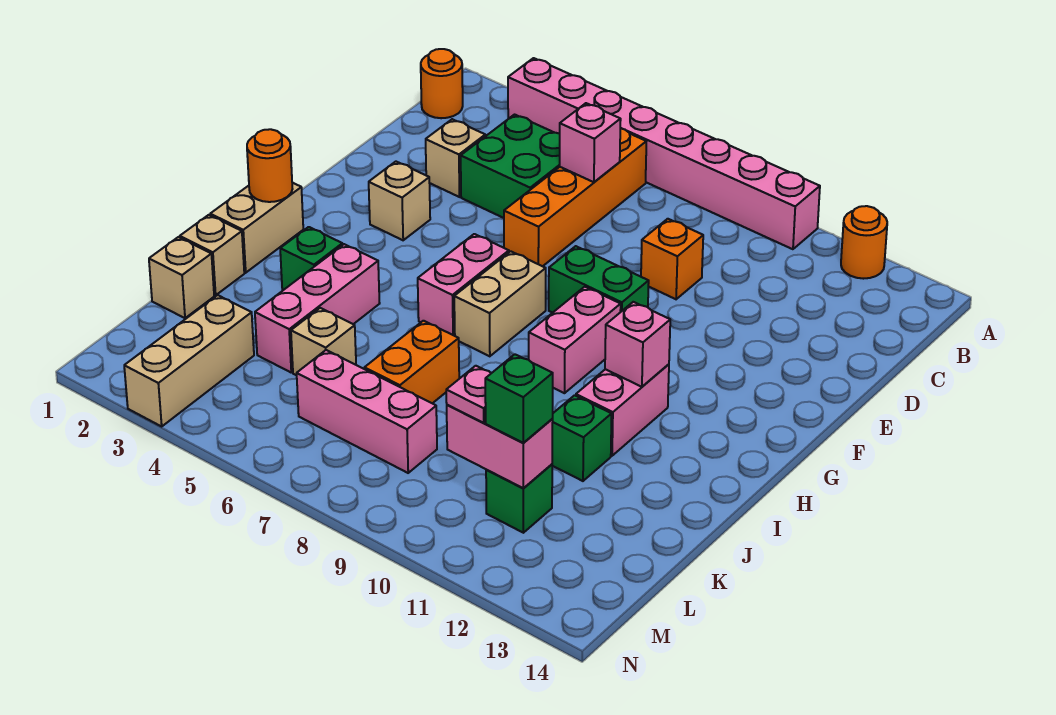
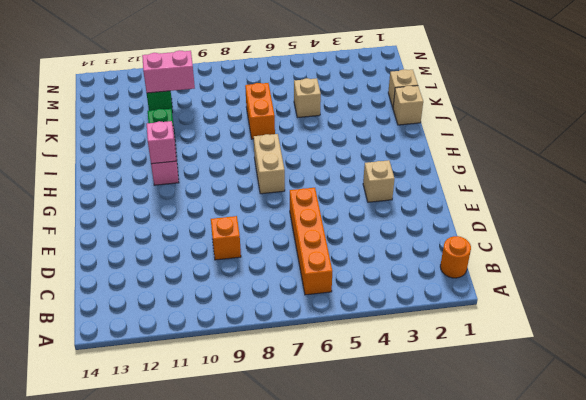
none -> pink brick A3:A10 level 1
none -> orange round brick A12 level 1
none -> green brick C4:D5 level 1
none -> tan brick D3 level 1

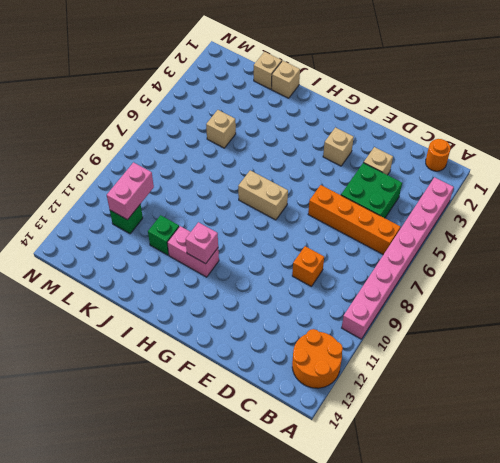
orange round brick A12:B13 level 1 -> orange round brick A12 level 1
none -> green brick F8:F9 level 1
none -> pink brick G6:H6 level 1
none -> pink brick G9:H9 level 1
none -> tan brick H1:I1 level 1

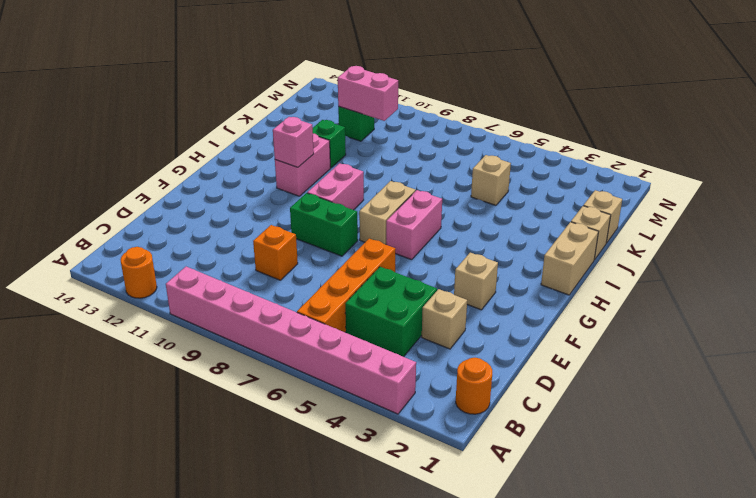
none -> green brick I3 level 1
none -> pink brick I4:K4 level 1
none -> orange brick J7:K7 level 1
none -> tan brick L3:N3 level 1

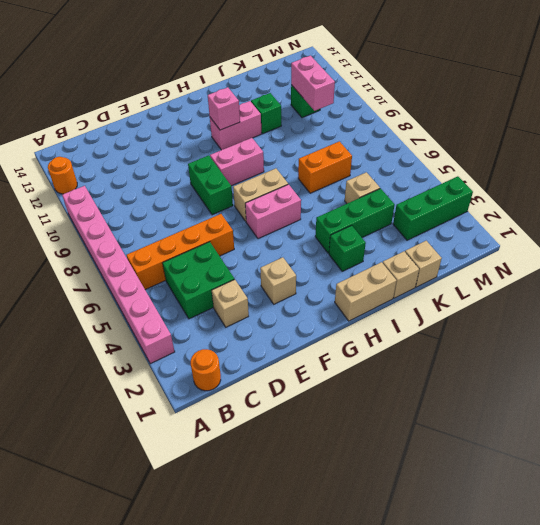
green brick I4:K4 level 1 -> pink brick I4:K4 level 1
green brick L3:N3 level 1 -> tan brick L3:N3 level 1
none -> orange brick D9 level 1
none -> pink brick L6:L8 level 1
none -> pink brick C6 level 2
none -> orange round brick H1 level 2

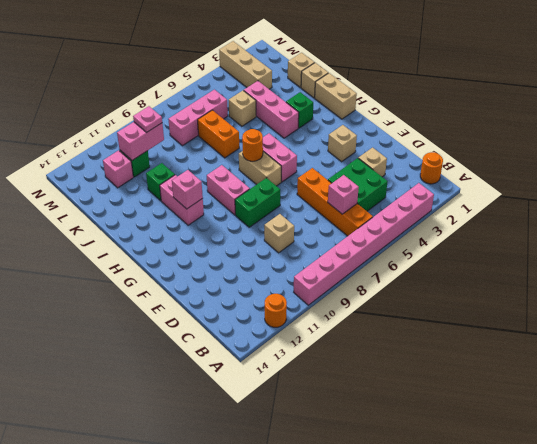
tan brick D9 level 1 -> orange brick D9 level 1
orange round brick H7 level 2 -> orange round brick H1 level 2
pink brick L12 level 1 -> none
none -> green brick L11 level 3

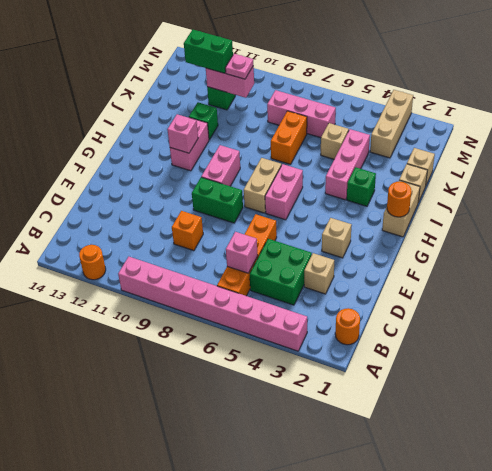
green brick L11:L12 level 3 -> green brick L11 level 3

